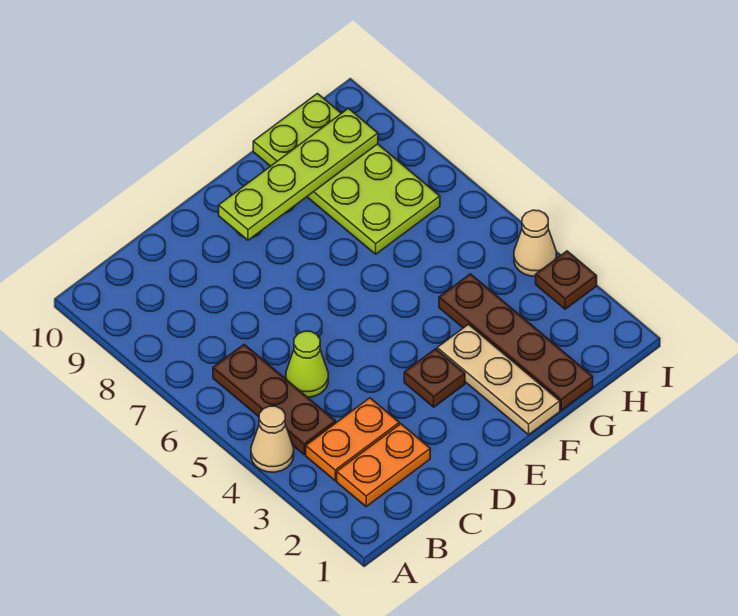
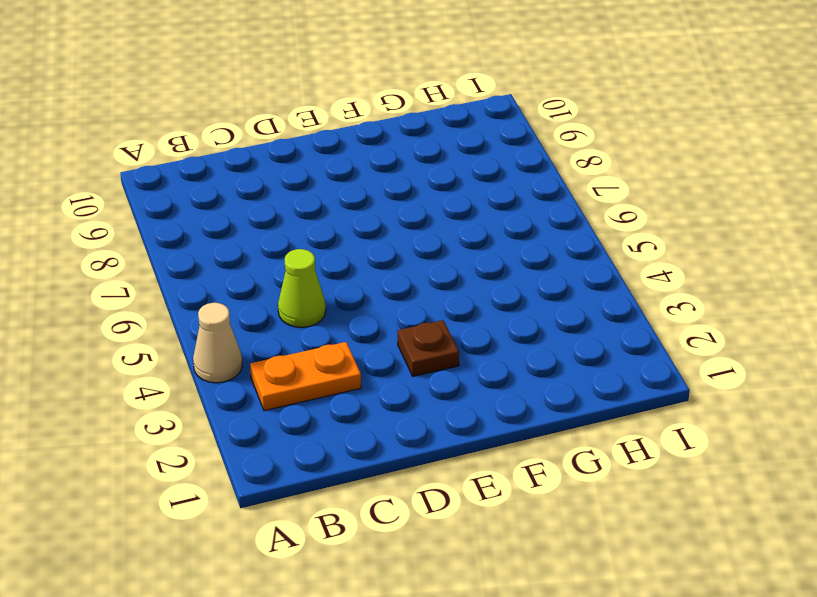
none -> orange plate B2:C2 level 1
none -> brown plate B4:B6 level 1
none -> tan plate F1:F3 level 1

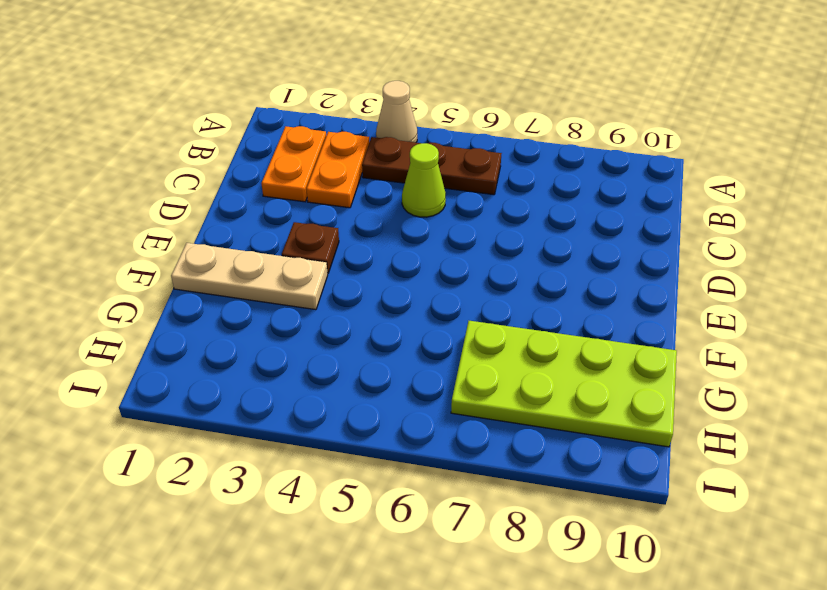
none -> brown plate G1:G4 level 1
none -> brown plate I3 level 1
none -> tan cone I4 level 1

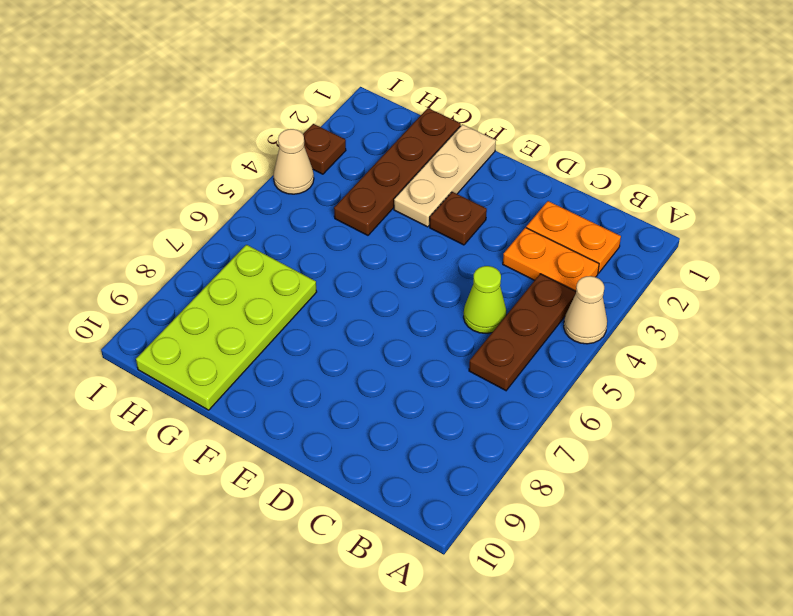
none -> lime plate E9:H9 level 2

